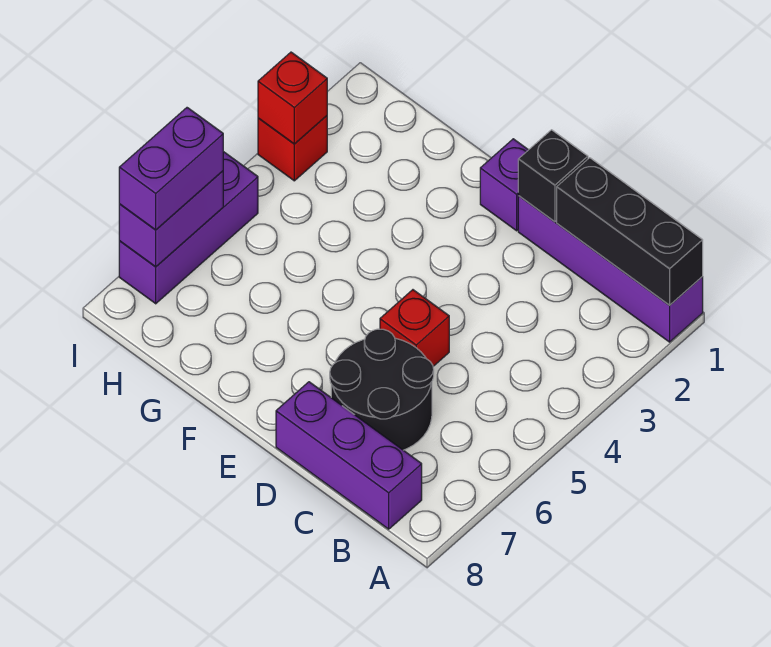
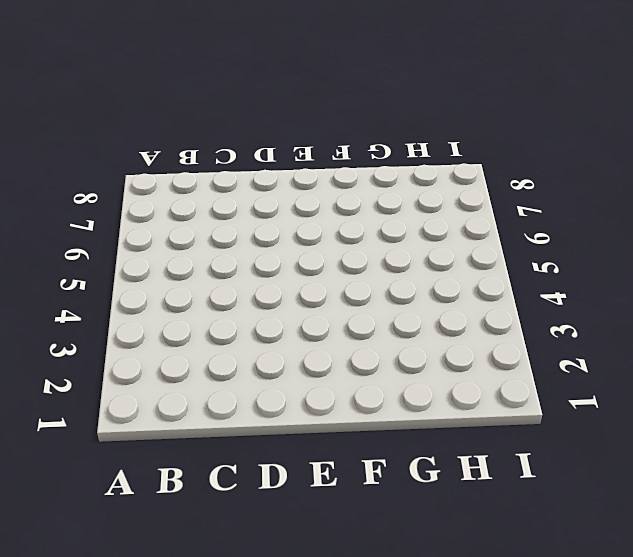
none -> purple brick A1:D1 level 1
none -> purple brick B8:D8 level 1
none -> black round brick C6:D7 level 1

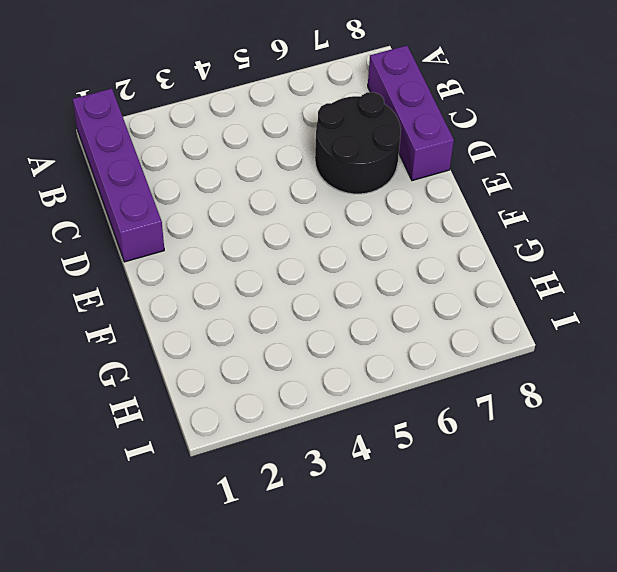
none -> red brick D5 level 1
none -> purple brick E1 level 1
none -> red brick I3 level 1

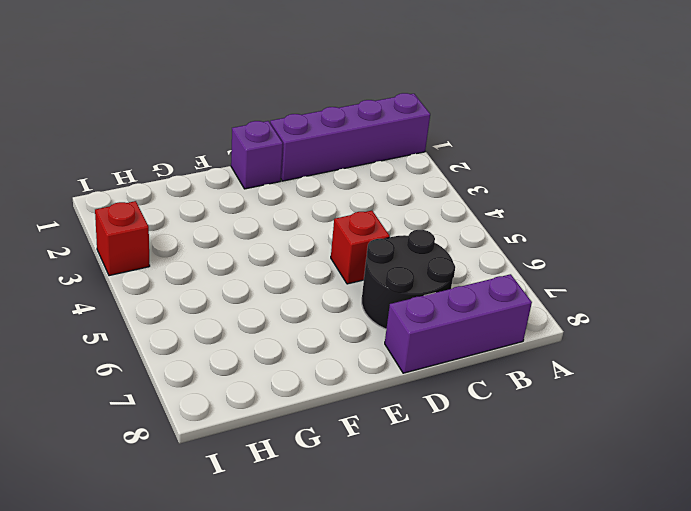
none -> purple brick I5:I7 level 1
none -> black brick A1:C1 level 2
none -> black brick D1 level 2

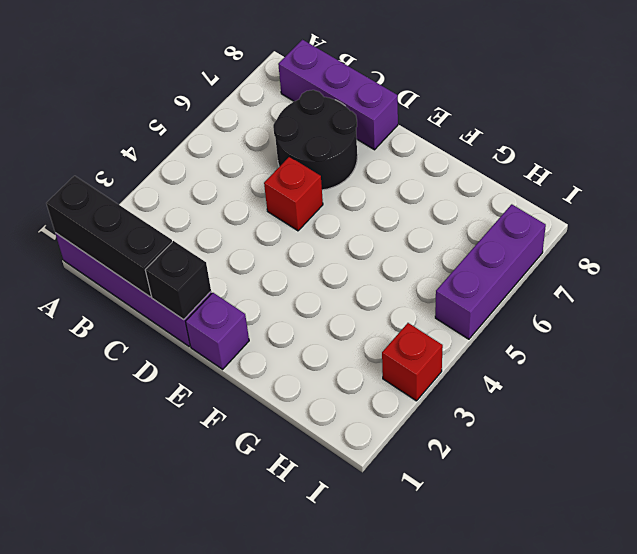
none -> red brick I3 level 2
none -> purple brick I6:I7 level 2
none -> purple brick I6:I7 level 3

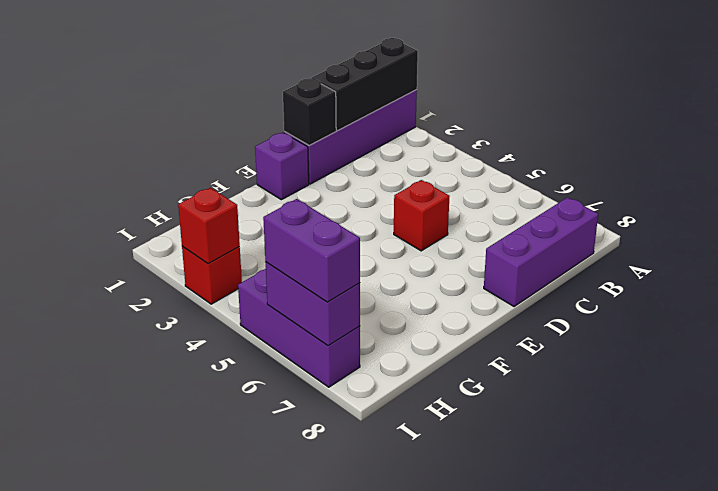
none -> black round brick C6:D7 level 1

